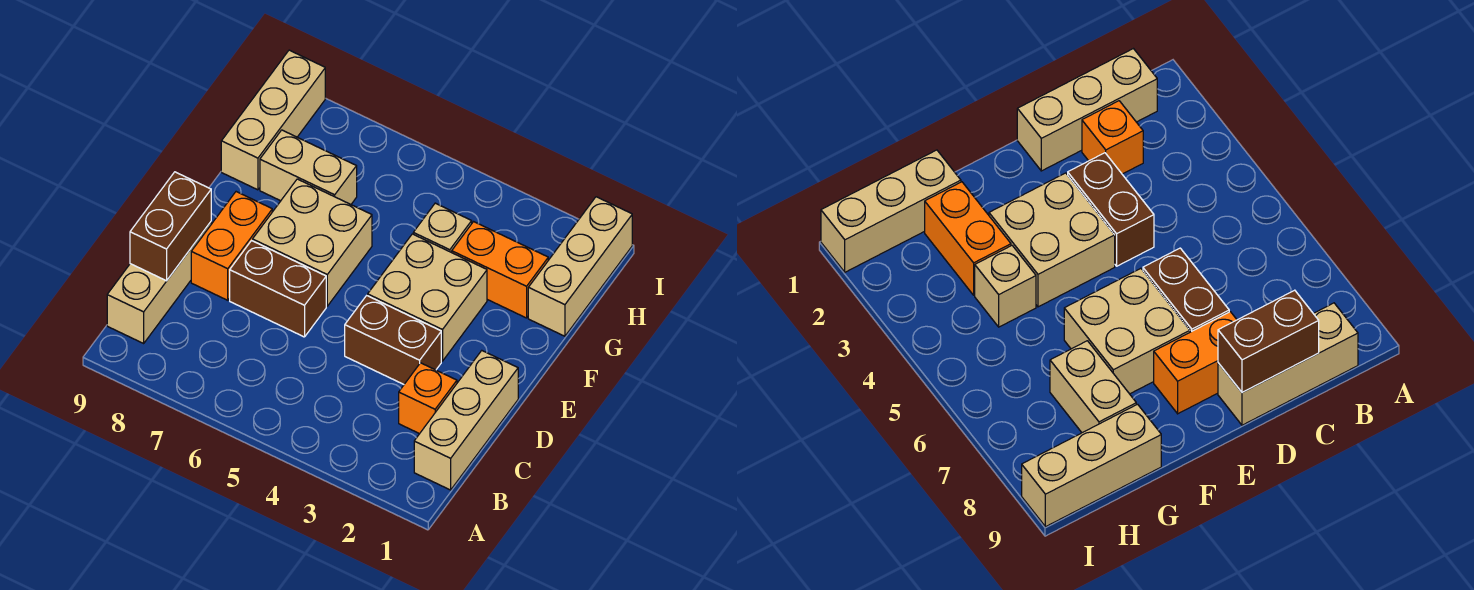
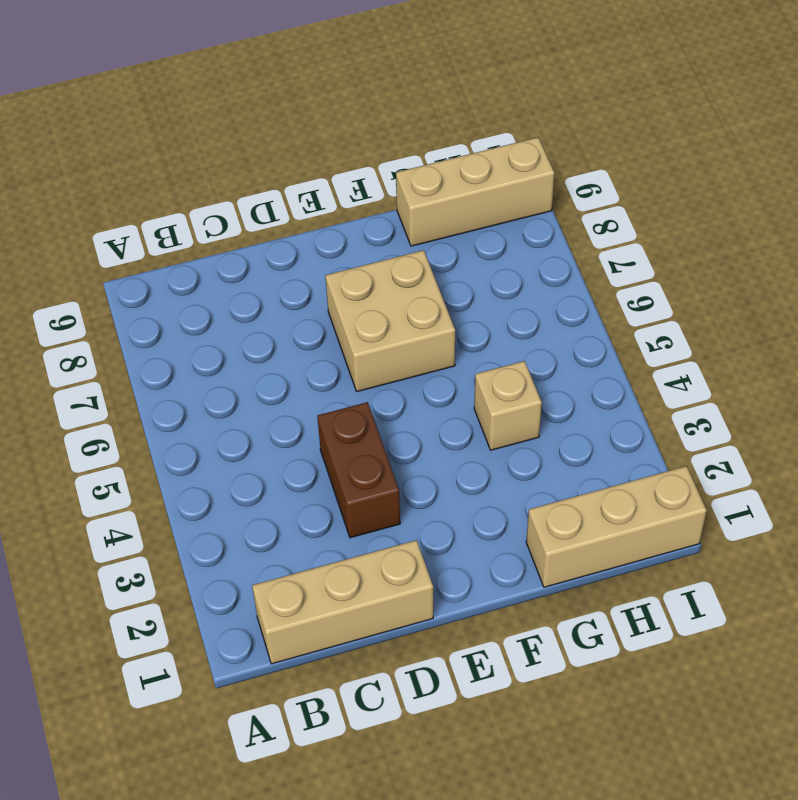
none -> tan brick B9:D9 level 1
none -> orange brick C2 level 1
none -> brown brick D6:D7 level 1

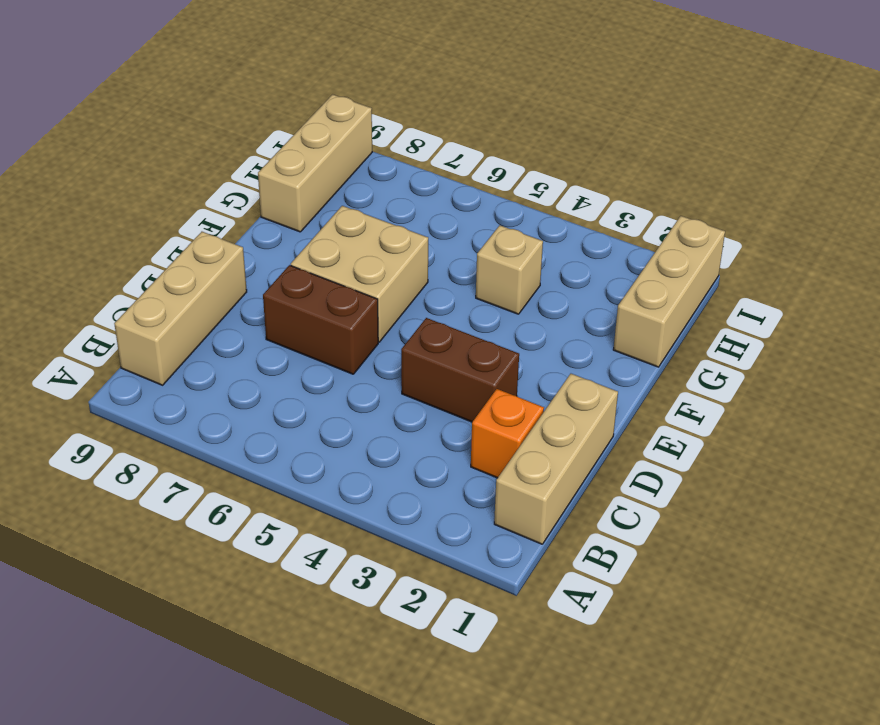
none -> orange brick D8:E8 level 1
none -> tan brick E3:F4 level 1
none -> orange brick G2:G3 level 1

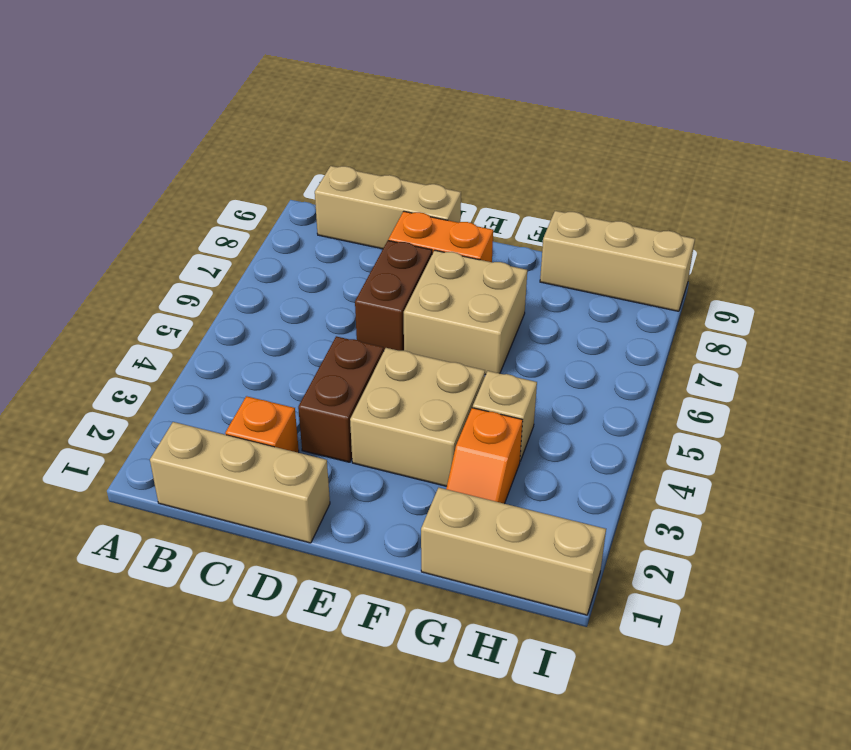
orange slope G2:G3 level 1 top 3 -> orange brick G2:G3 level 1
none -> tan brick G7:G8 level 1
none -> brown brick C9:D9 level 2

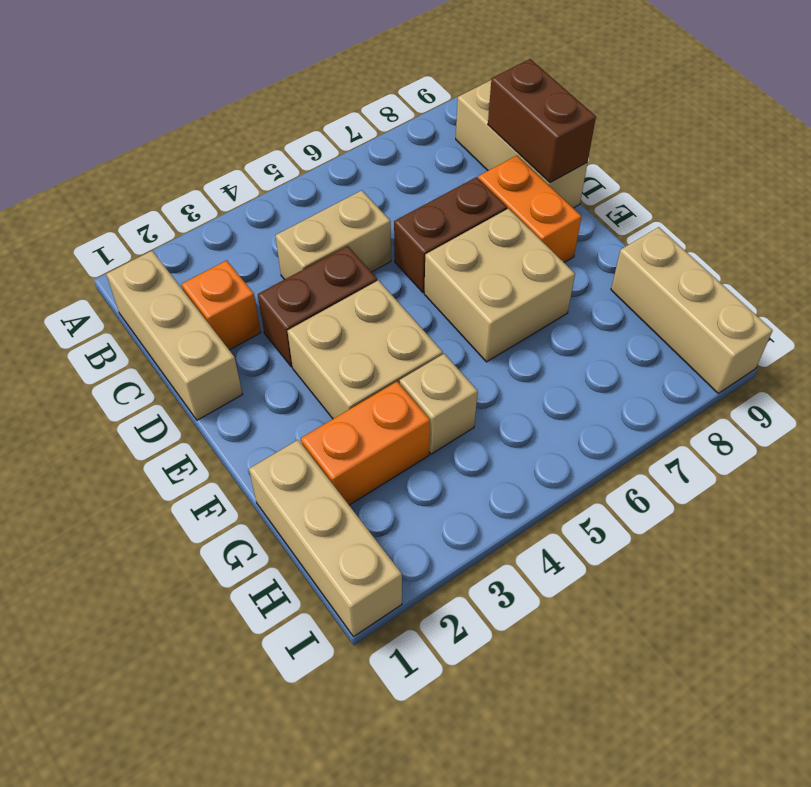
tan brick C4:C5 level 1 -> tan brick G7:G8 level 1

